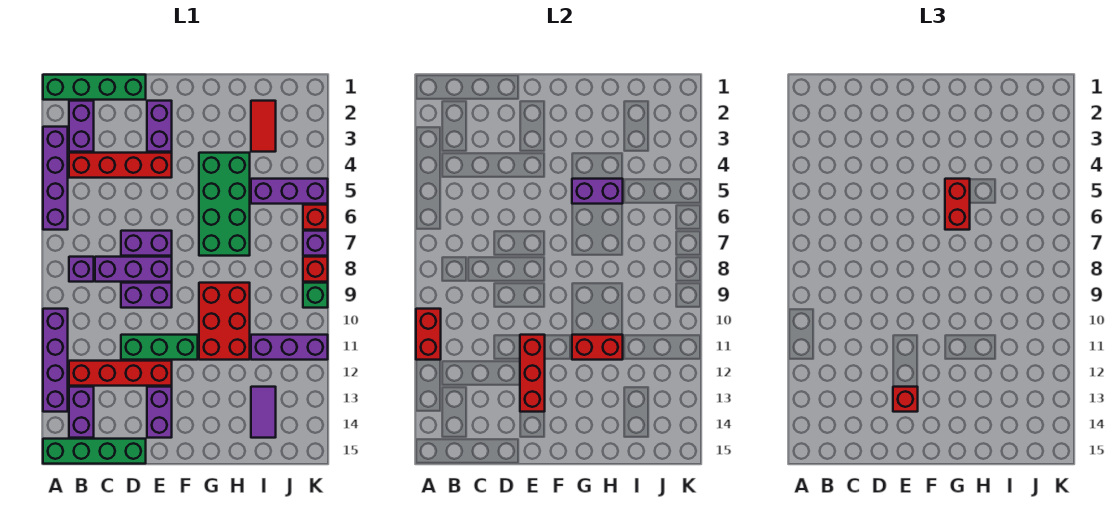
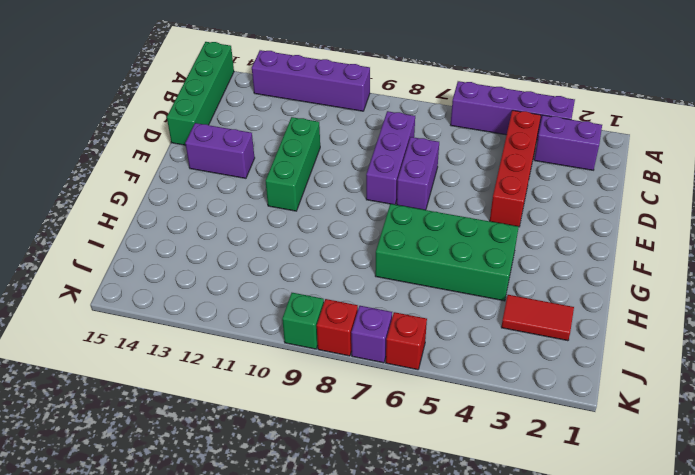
none -> green brick A1:D1 level 1
none -> purple brick B8 level 1
none -> red brick B12:E12 level 1
none -> purple brick B13:B14 level 1

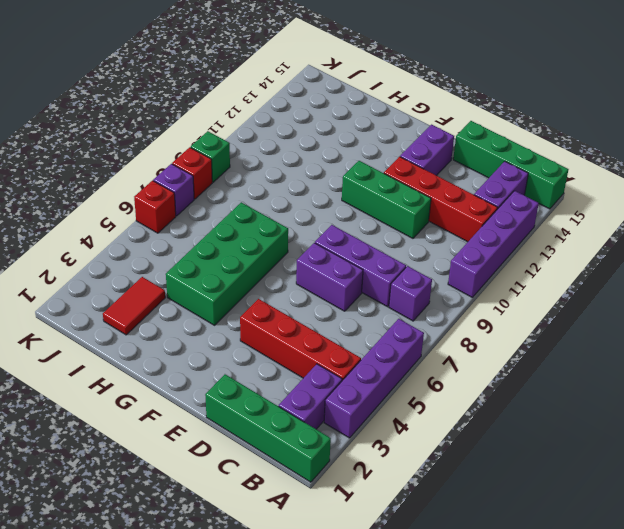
none -> purple brick D9:E9 level 1
none -> purple brick E2:E3 level 1
none -> red brick G9:H11 level 1
none -> purple brick I5:K5 level 1

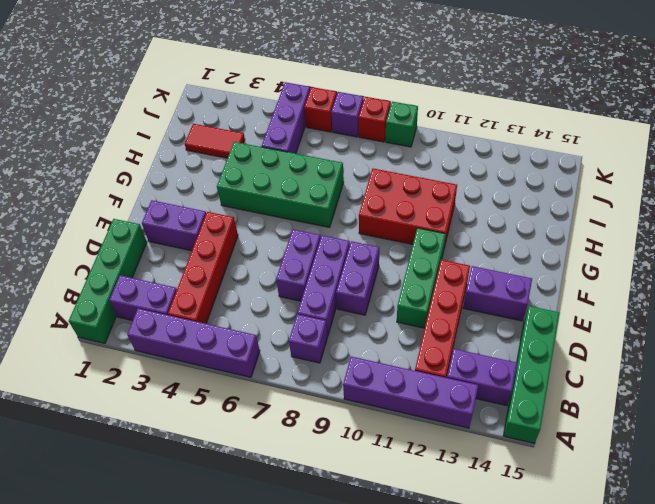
none -> purple brick I11:K11 level 1
none -> purple tile I13:I14 level 1
none -> red brick A10:A11 level 2
none -> red brick E11:E13 level 2

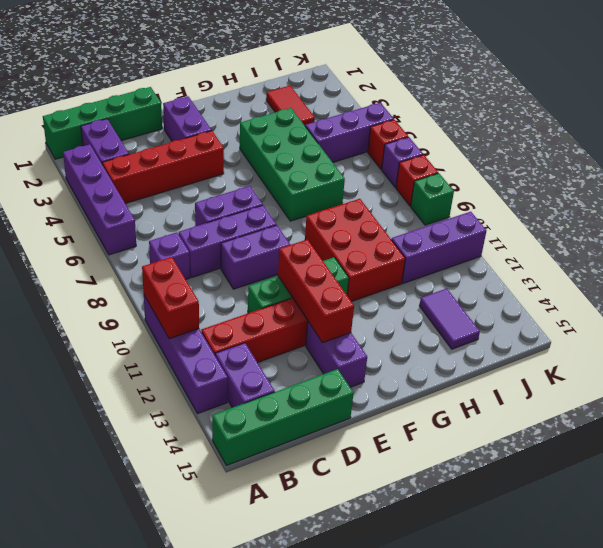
none -> purple brick G5:H5 level 2
none -> red brick G11:H11 level 2
none -> red brick E13 level 3
none -> red brick G5:G6 level 3

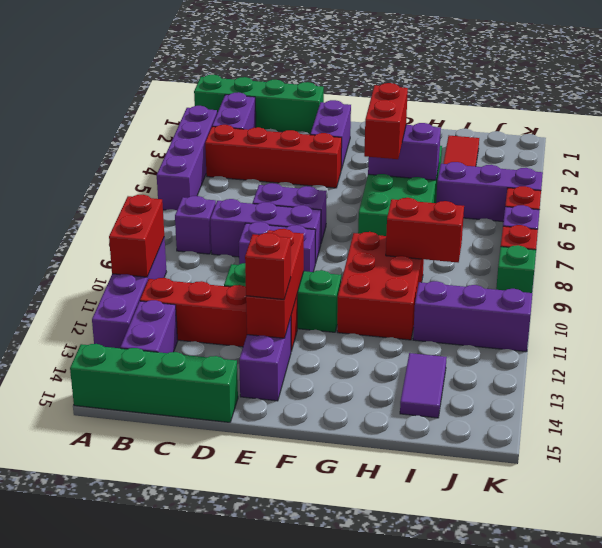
red brick H9:I9 level 2 -> red brick G11:H11 level 2

